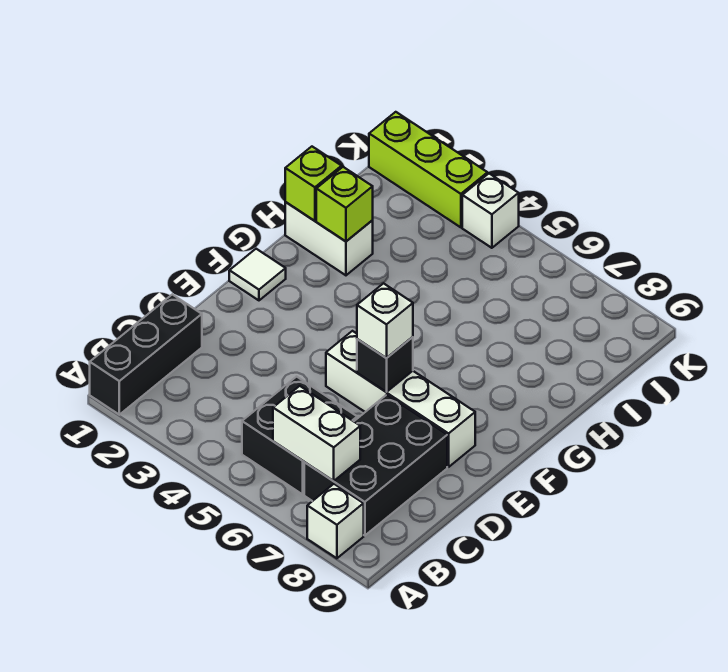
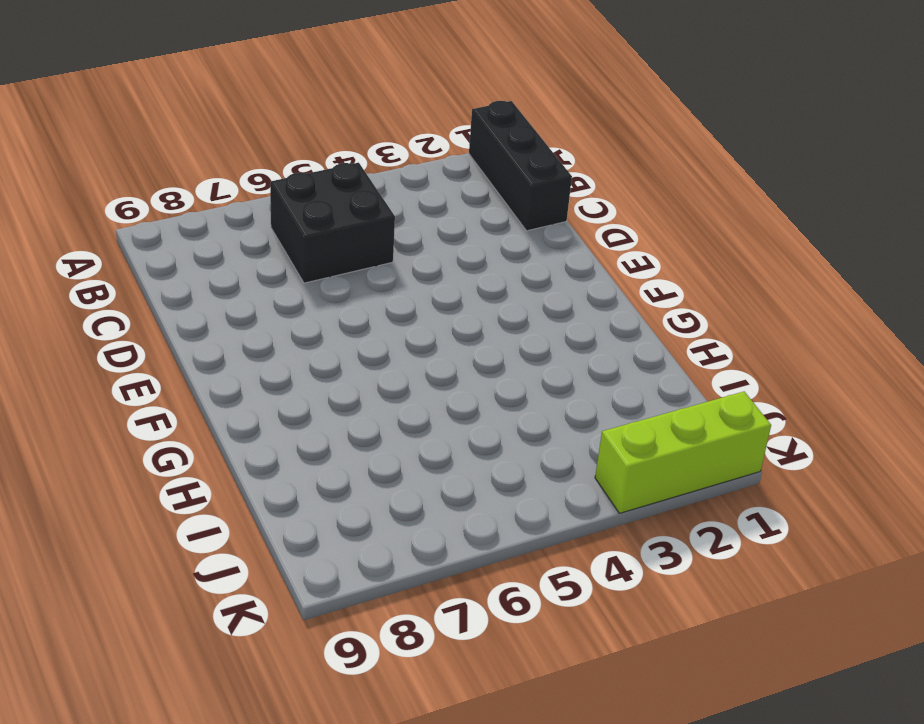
none -> white brick A8 level 1
none -> black brick B7:D8 level 1
none -> white brick E5:E8 level 1

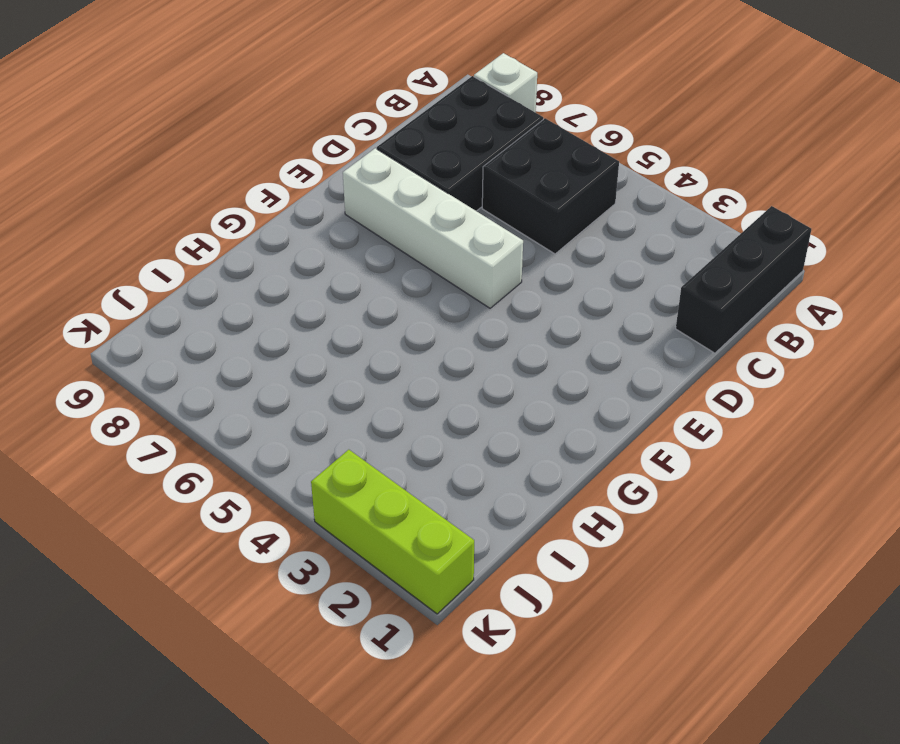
none -> white tile F1 level 1
none -> white brick H1:H2 level 1
none -> white brick K4 level 1

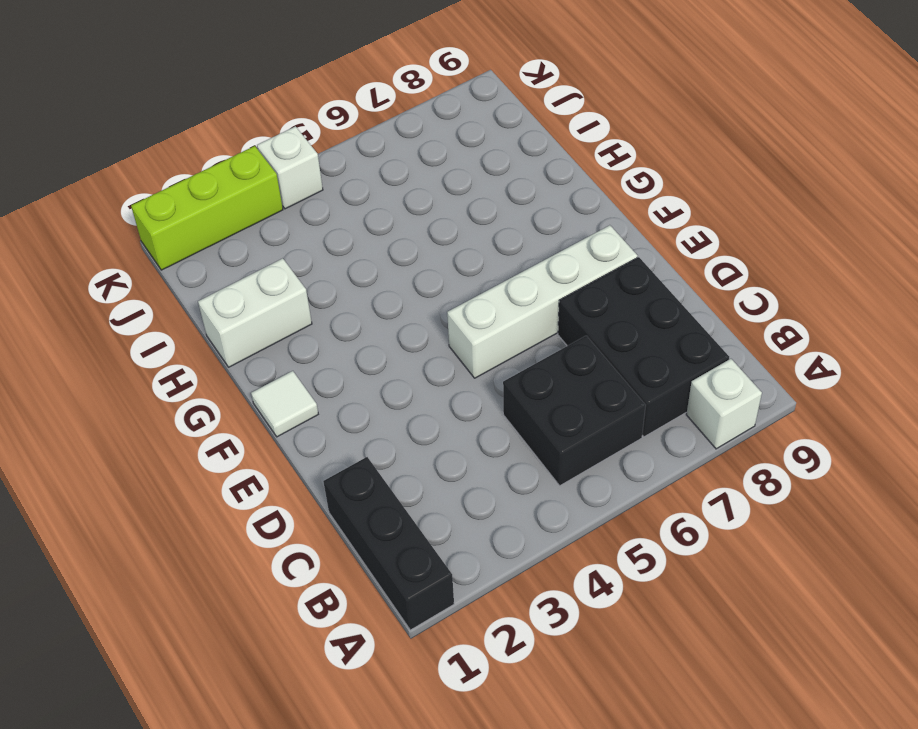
none -> white brick B6:B7 level 2
none -> black brick E6 level 2
none -> lime brick H1 level 2

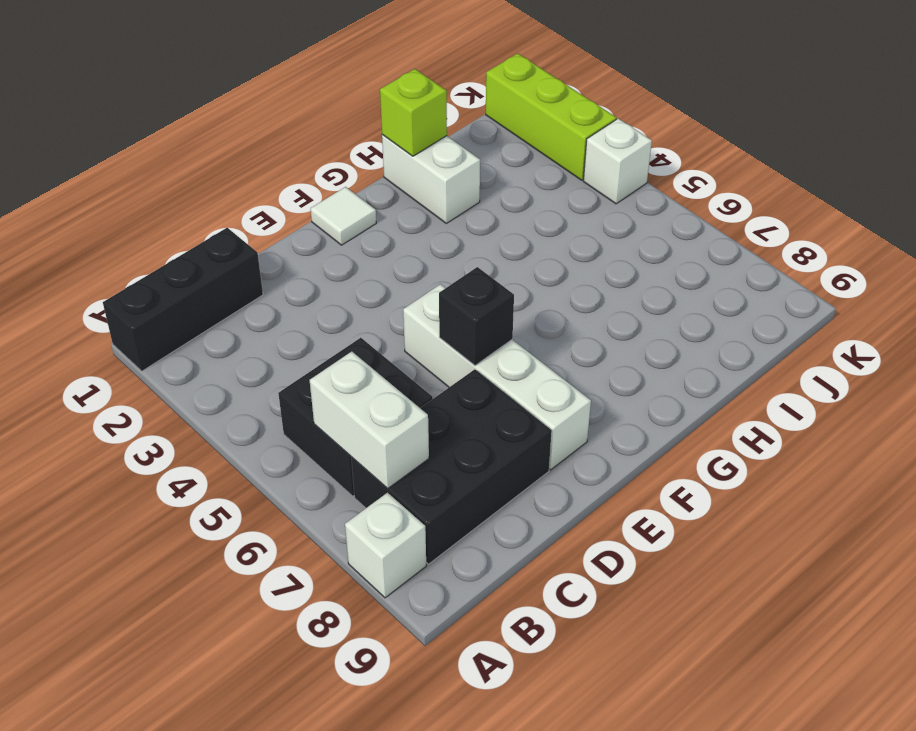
none -> lime brick H2 level 2
none -> white brick E6 level 3

